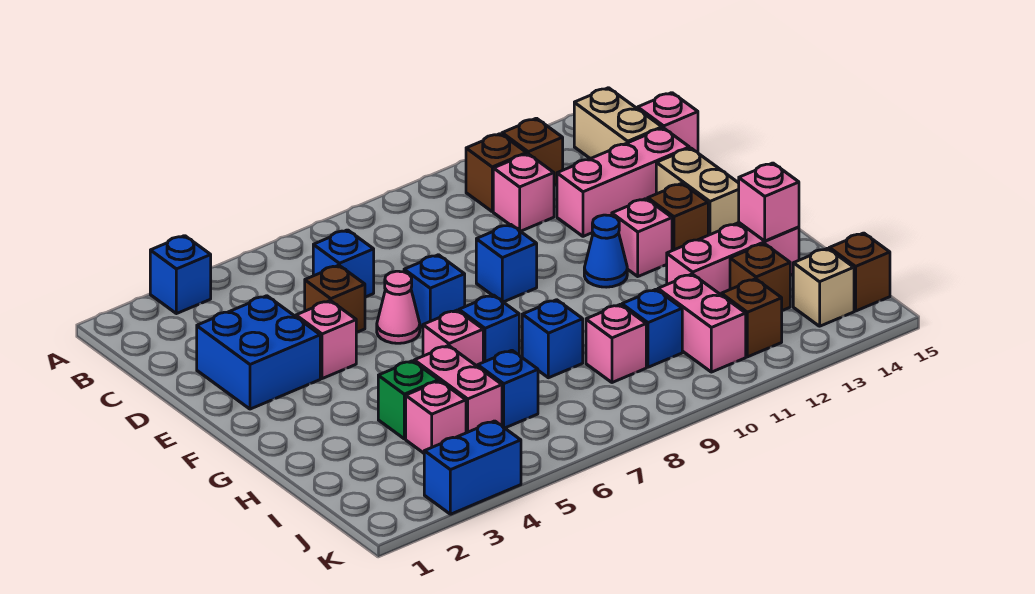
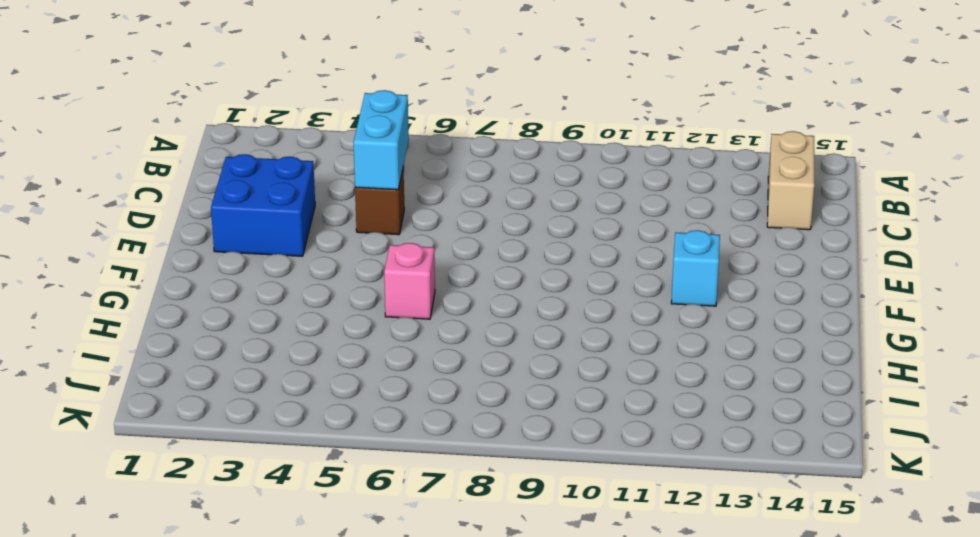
cyan brick C5:D5 level 2 -> none
cyan brick F12 level 1 -> pink brick F12 level 1
none -> blue brick A3 level 1
none -> brown brick B11 level 1
none -> brown brick B12 level 1
none -> blue brick C6 level 1

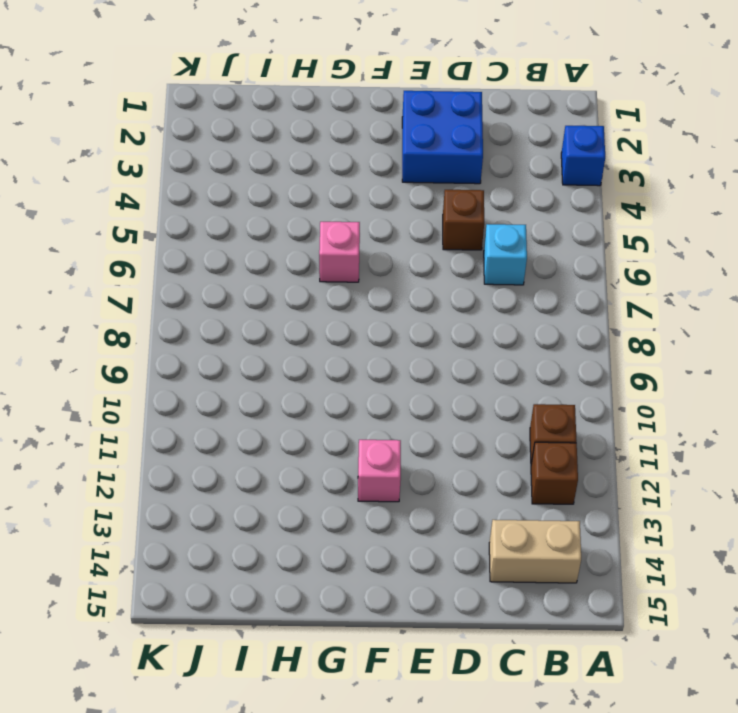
cyan brick C6 level 1 -> blue brick C6 level 1
none -> pink brick C11 level 1
none -> pink brick C15 level 1
none -> pink brick D12:D14 level 1
none -> pink brick E4 level 1

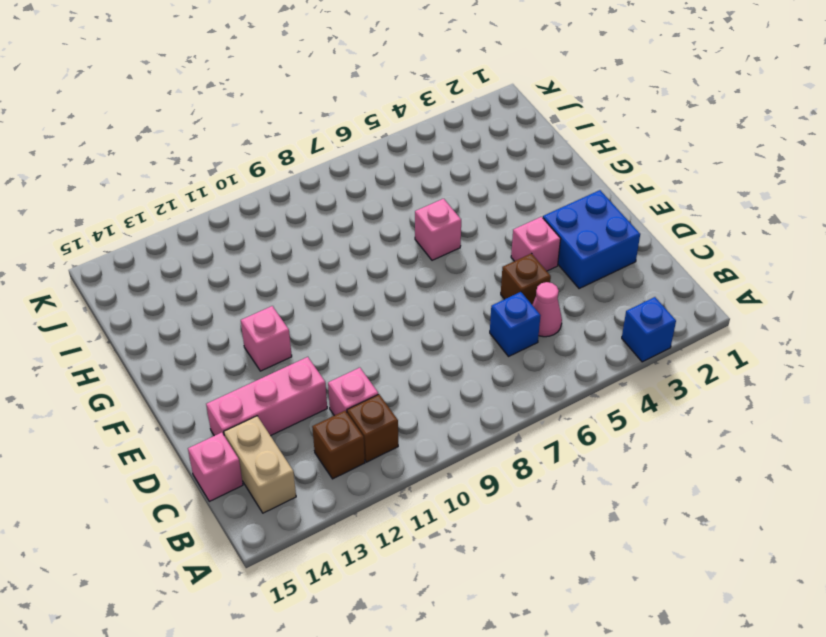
pink cone C5 level 1 -> pink cone E6 level 1
none -> blue brick E7 level 1
none -> blue brick E9 level 1
none -> tan brick E14:F14 level 1
none -> blue cone F11 level 1

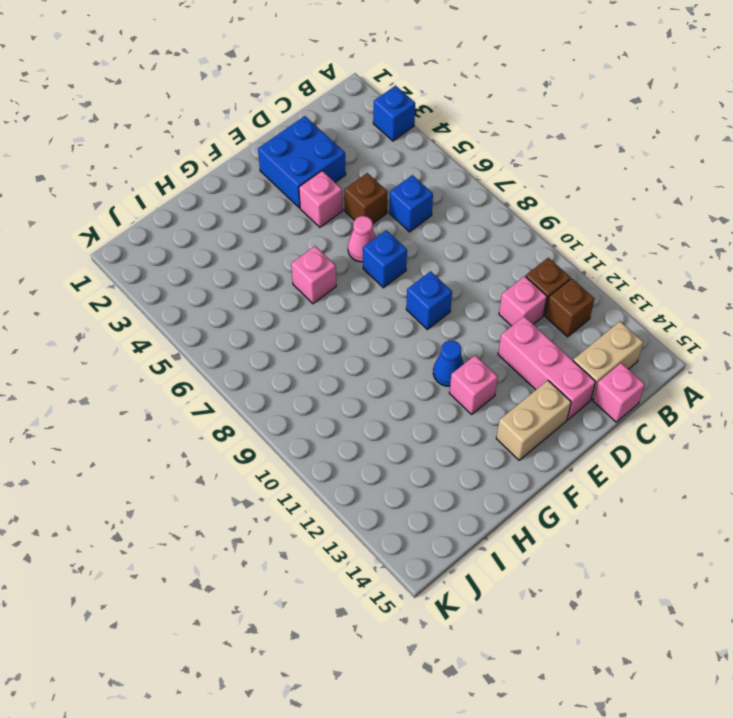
none -> brown brick F13 level 1
none -> blue brick G7 level 1
none -> green brick H4 level 1
none -> pink brick H5:I5 level 1

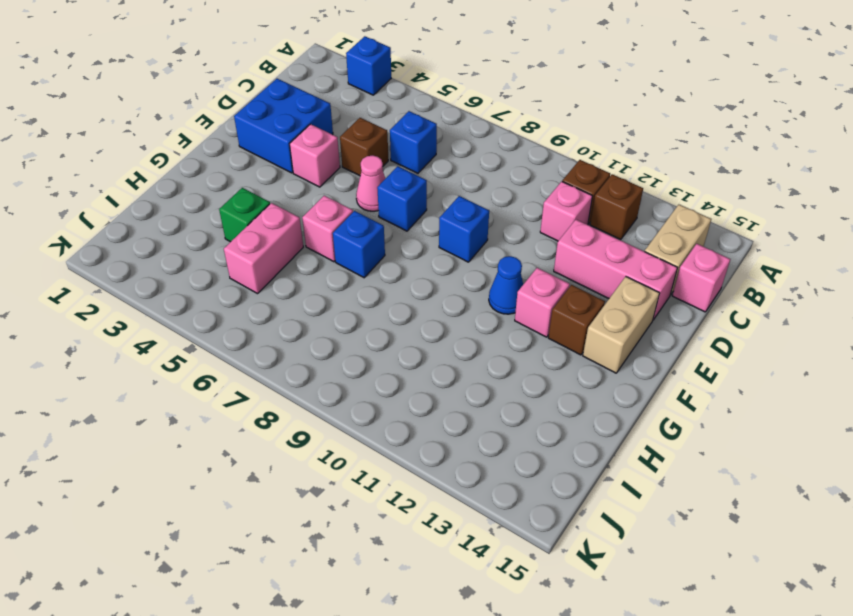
none -> blue brick H8 level 1
none -> pink brick H12:H14 level 1
none -> pink brick I4 level 1
none -> blue brick I6 level 1

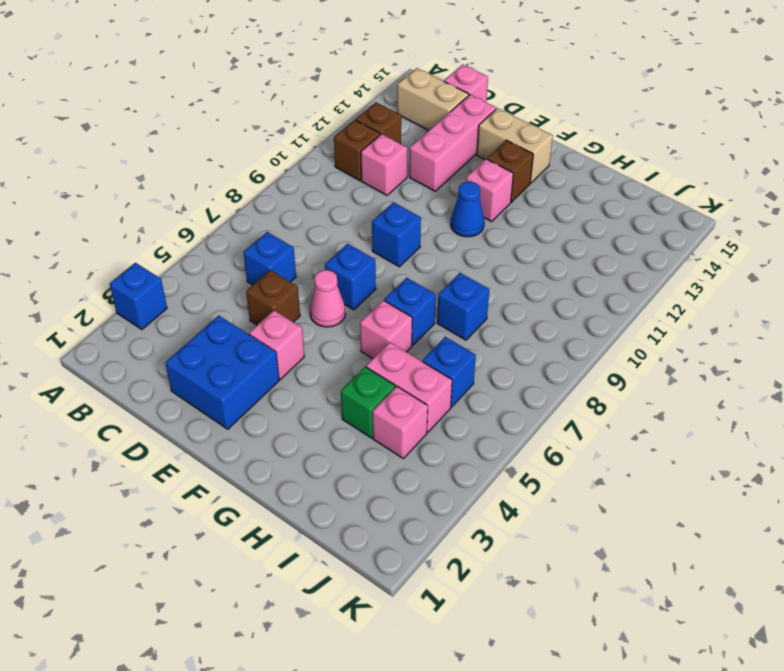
none -> pink brick H12:H14 level 1
none -> pink brick I9 level 1
none -> blue brick I10 level 1
none -> pink brick I11:J11 level 1

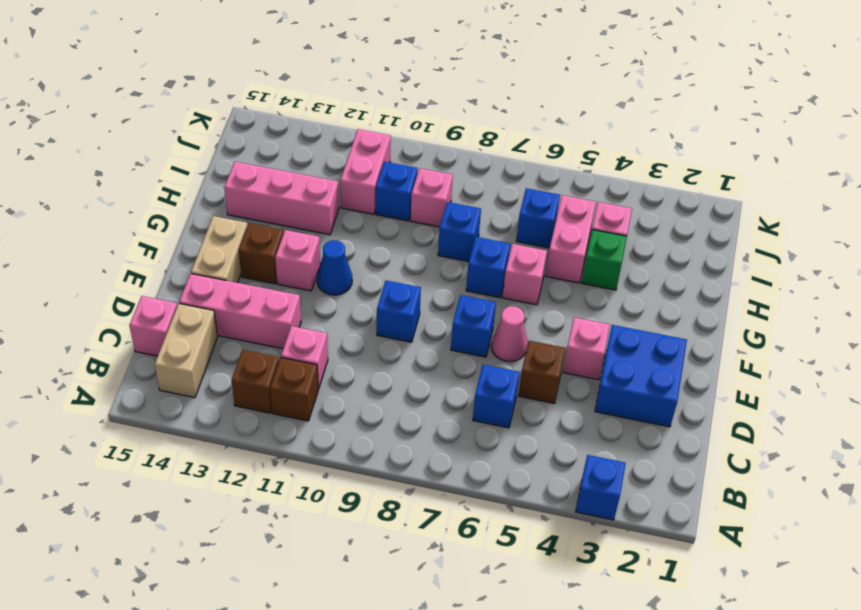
none -> brown brick I13 level 1
none -> brown brick J12 level 1
none -> tan brick J14 level 1
none -> brown brick J15 level 1

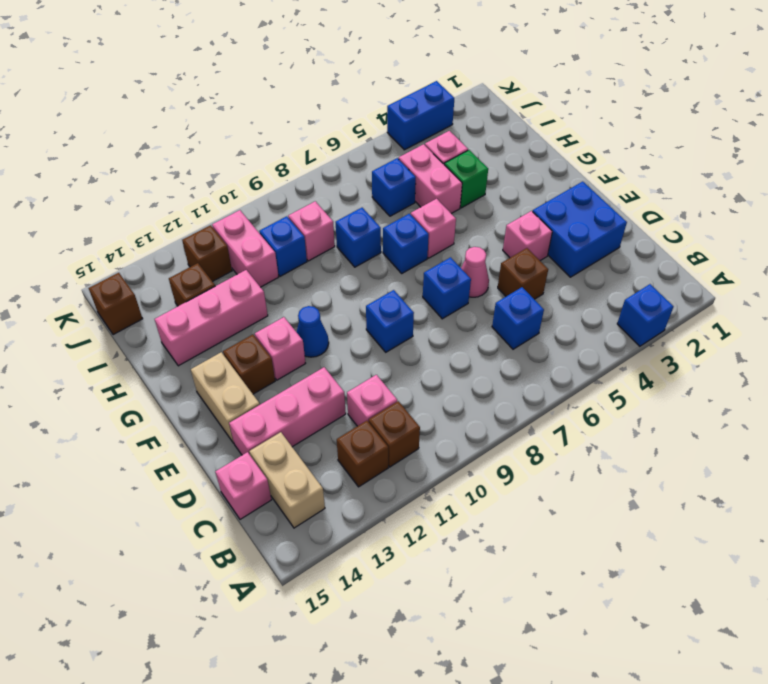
none -> tan brick J14 level 1
none -> pink brick H14 level 2

